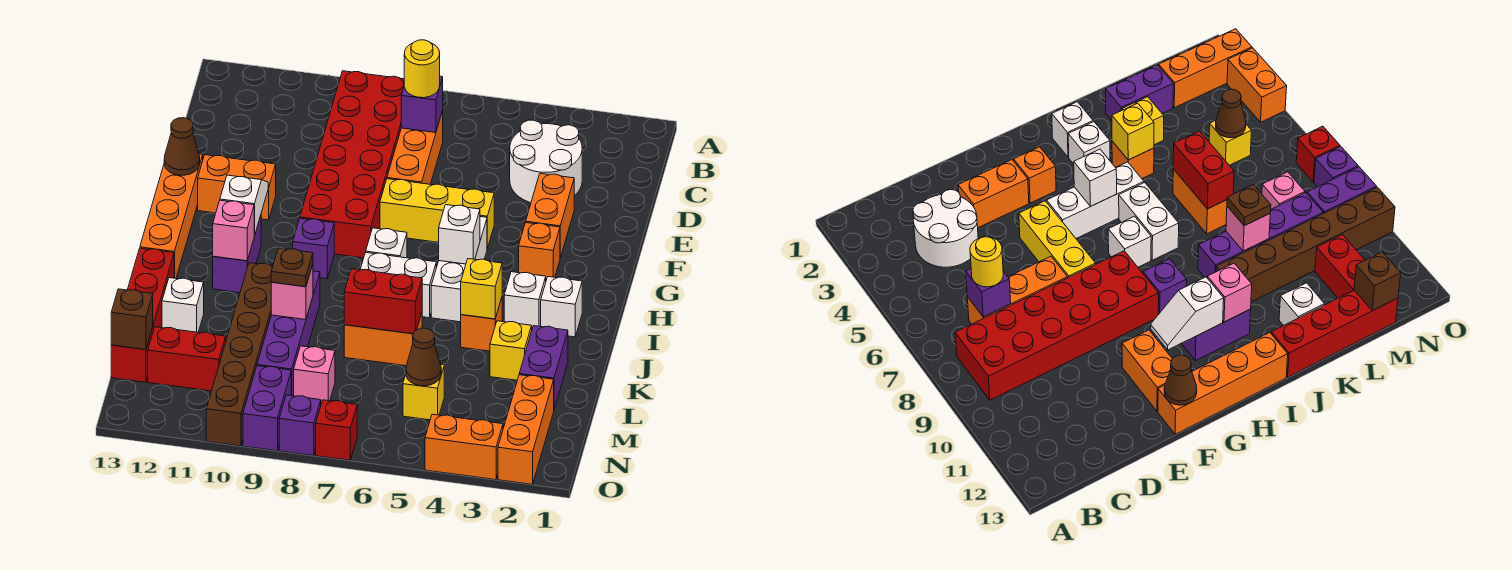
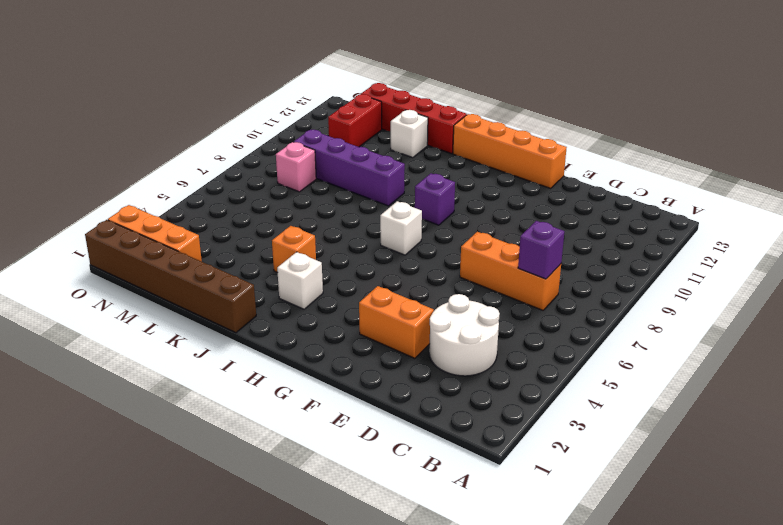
brown brick J1:O1 level 1 -> brown brick J10:O10 level 1
none -> red brick B8:G9 level 1
none -> yellow brick F5:F7 level 1
none -> orange brick F11:F12 level 1
none -> orange brick G3 level 1

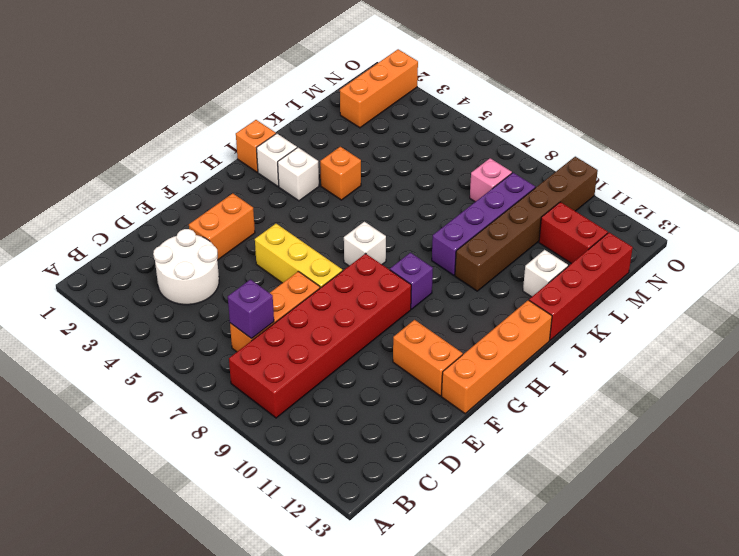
orange brick I1 level 1 -> orange brick G3 level 1
none -> white brick G5:I5 level 1
none -> purple brick H11:I11 level 1
none -> white brick I6:I7 level 1
none -> purple brick K2:L2 level 1

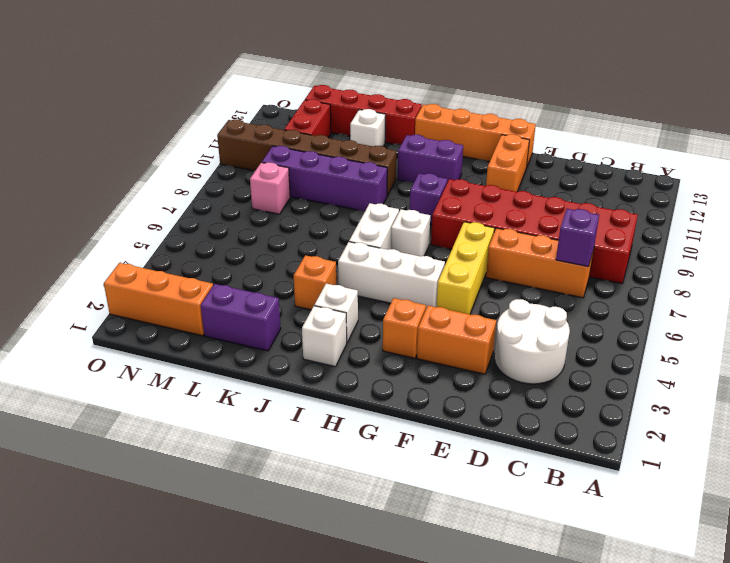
none -> yellow brick K3 level 1
none -> orange brick K6:K7 level 1
none -> yellow brick M5 level 1
none -> purple brick N9:O9 level 1

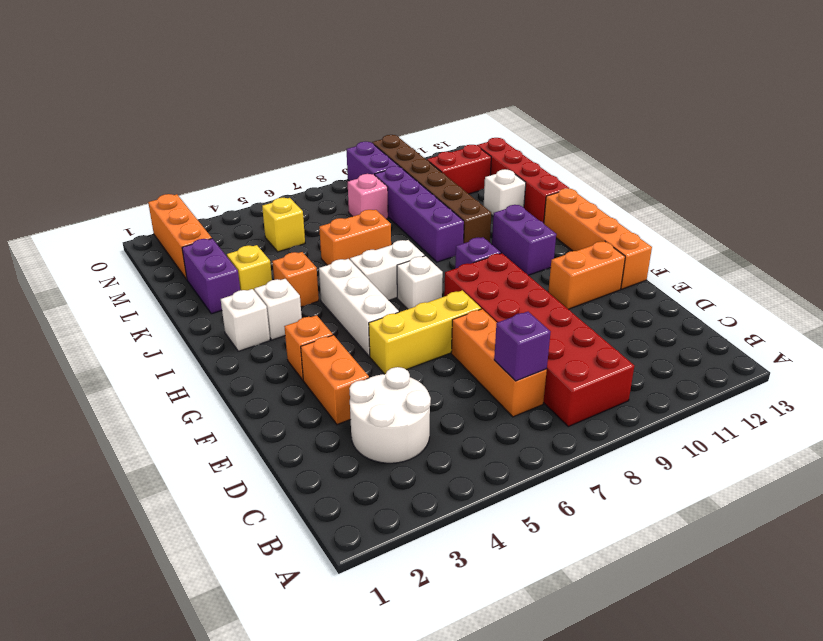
none -> orange brick O3:O4 level 1
none -> red brick O7 level 1
none -> purple brick O8 level 1
none -> brown cone F13 level 2

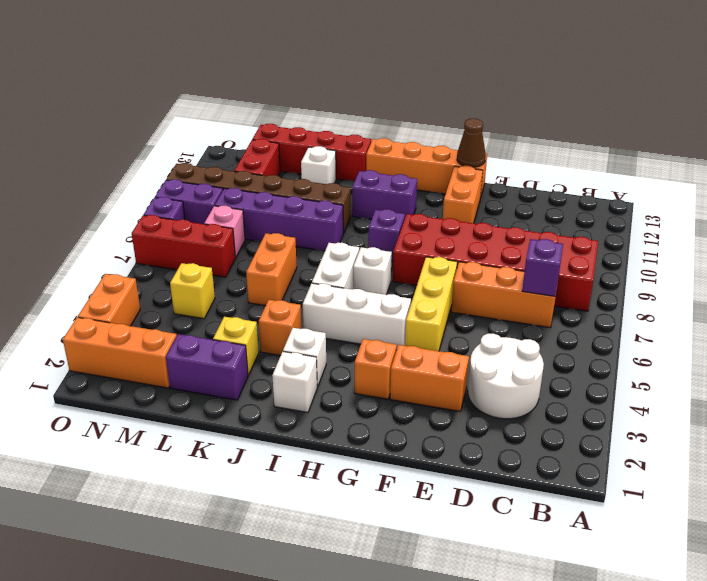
red brick M7:O7 level 1 -> red brick O7 level 1
none -> white slope G11:H11 level 2 top H
none -> white brick H5 level 2
none -> pink brick I11 level 2
none -> yellow brick J4 level 2

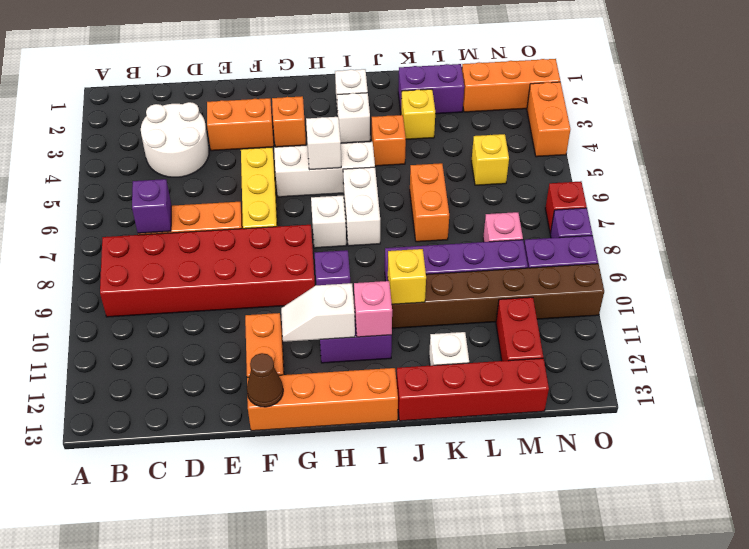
yellow brick J10 level 2 -> yellow brick J4 level 2
none -> red brick K6:K7 level 2
none -> pink brick K9 level 2
none -> brown cone M5 level 2
none -> brown brick M13 level 2

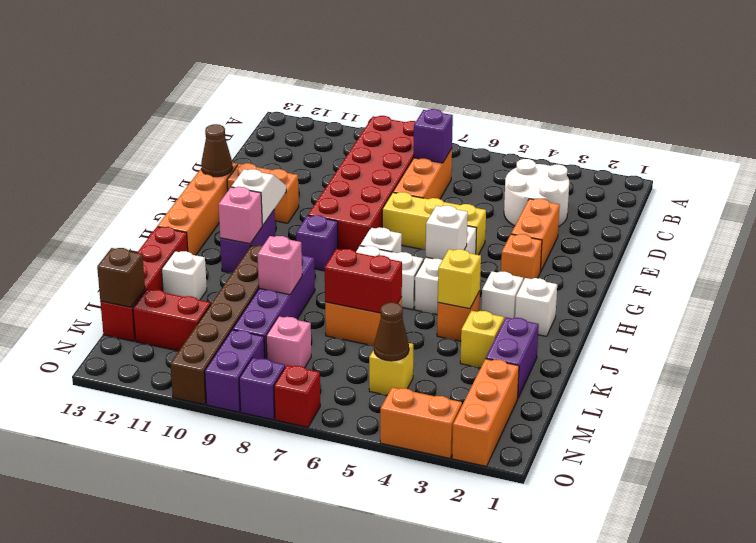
none -> yellow round brick C7 level 3
none -> brown plate K9 level 3

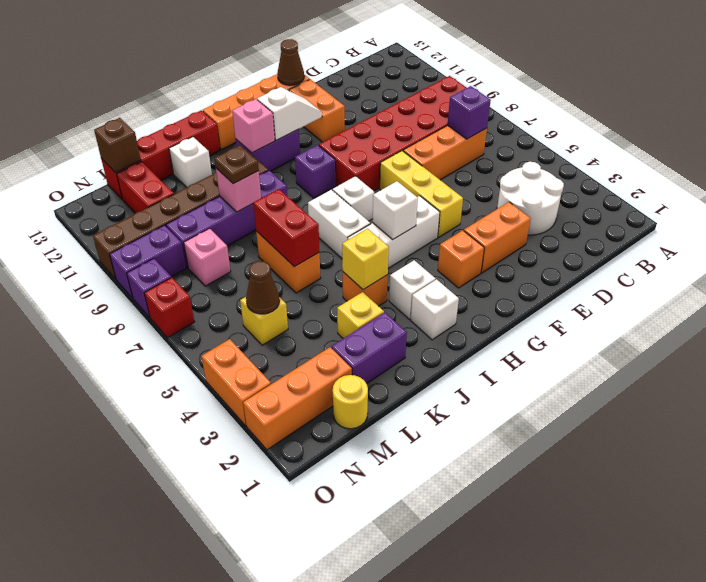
yellow round brick M1 level 1 -> yellow round brick C7 level 3

